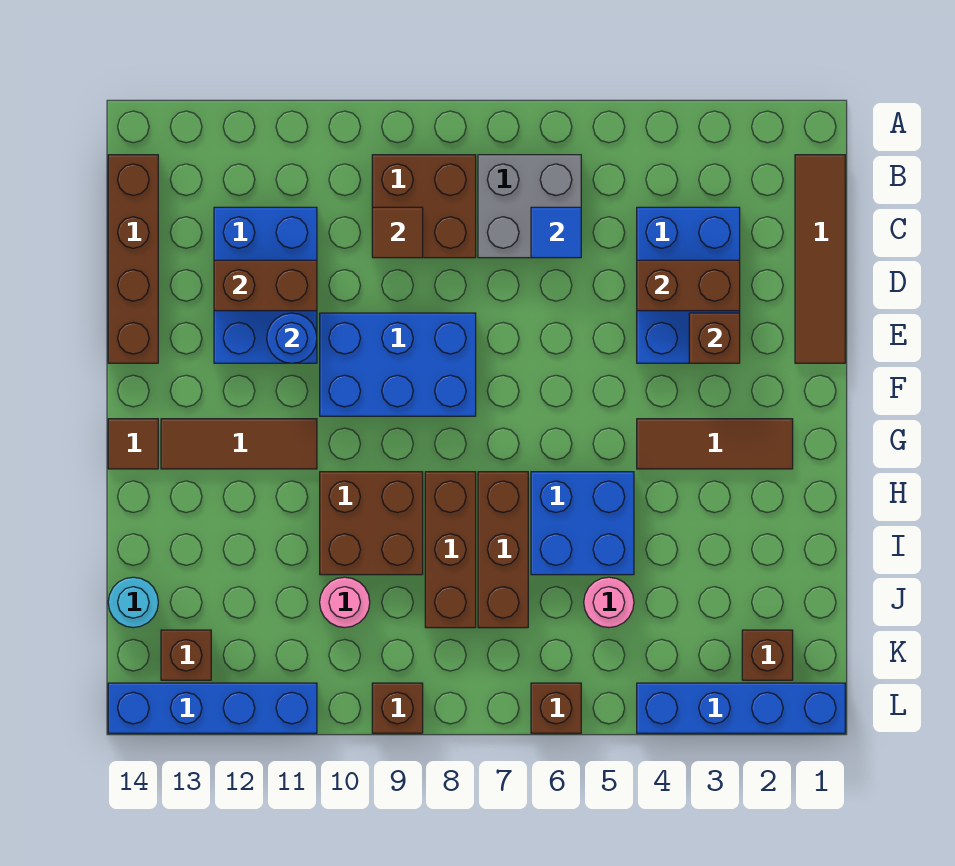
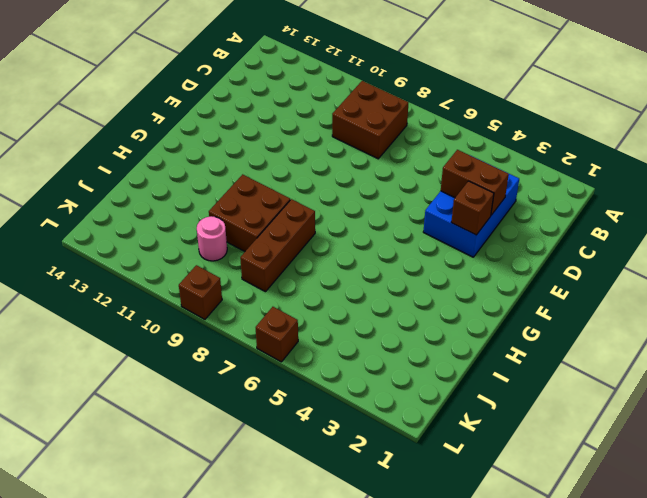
none -> brown tile B1:E1 level 1
none -> grey brick B6:C7 level 1
none -> brown brick B14:E14 level 1

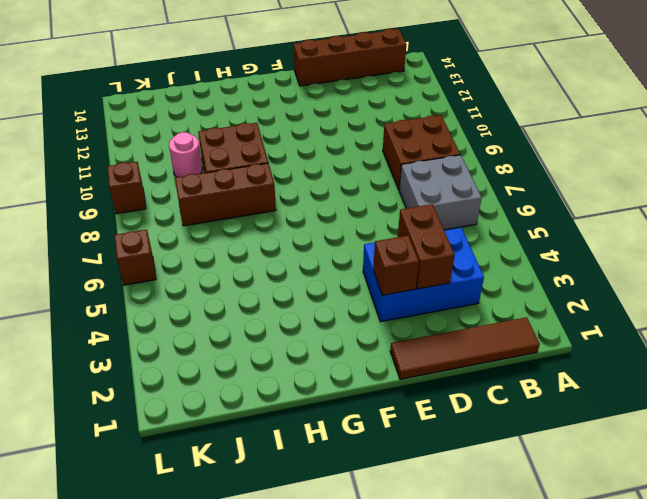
none -> blue brick C11:E12 level 1
none -> blue brick E8:F10 level 1
none -> brown tile G2:G4 level 1

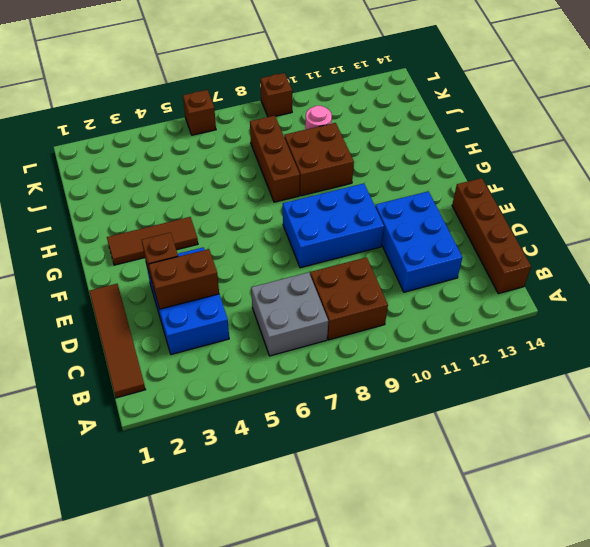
none -> brown tile G11:G13 level 1
none -> brown tile G14 level 1
none -> blue brick H5:I6 level 1

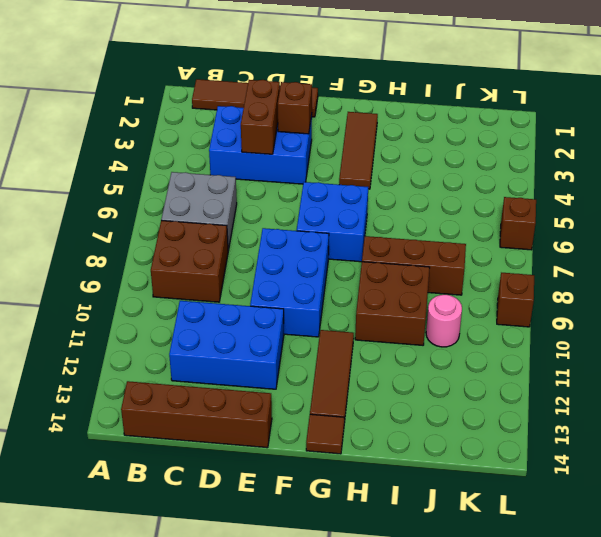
blue brick F6:G7 level 1 -> blue brick H5:I6 level 1
none -> brown brick H7:J7 level 1
none -> pink round brick J5 level 1
none -> cyan round brick J14 level 1

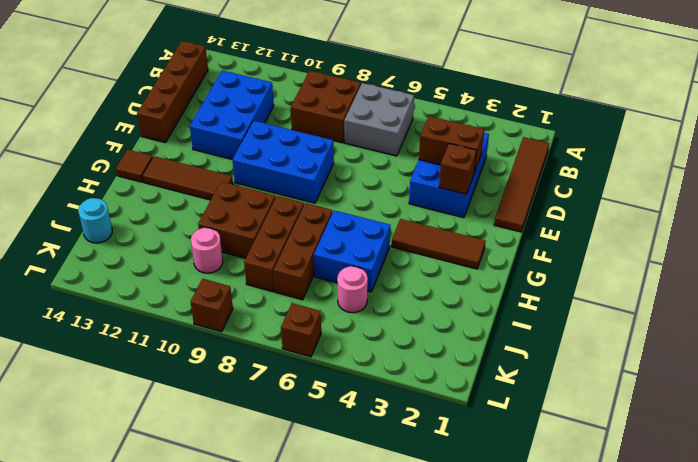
none -> brown brick K2 level 1
none -> brown brick K13 level 1
none -> blue brick L1:L4 level 1

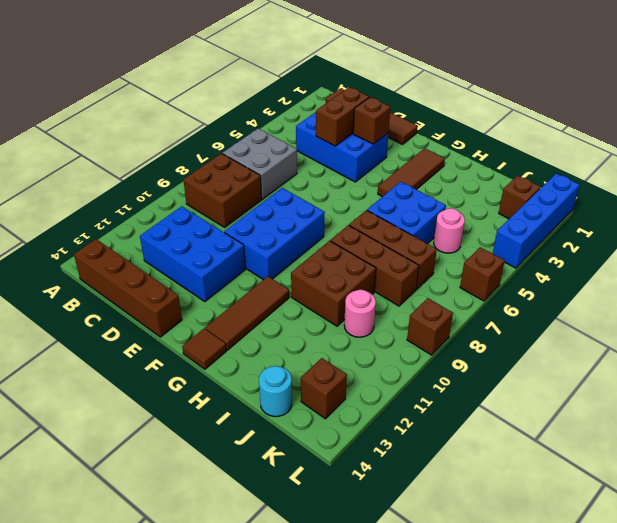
none -> blue brick L11:L14 level 1
none -> blue tile C6 level 2
none -> brown tile C9 level 2

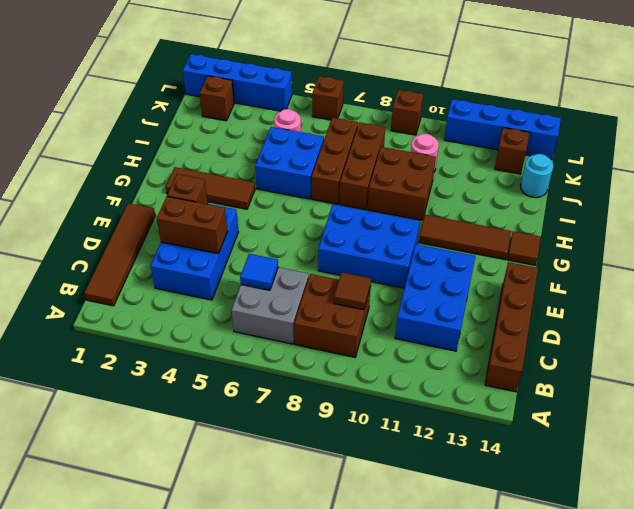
none -> brown brick D11:D12 level 2
none -> blue round brick E11 level 2

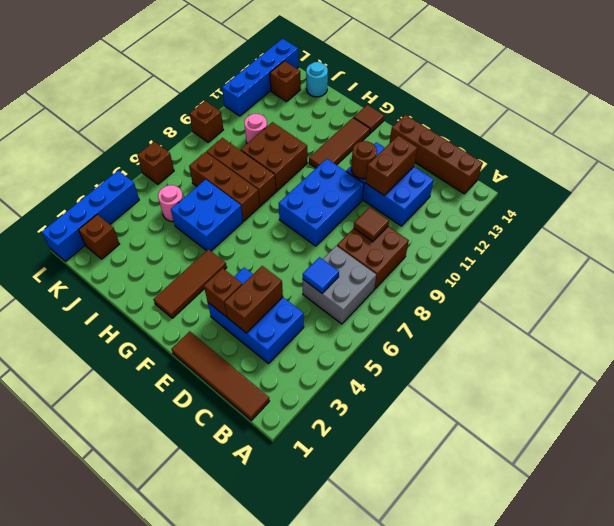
brown round brick E11 level 2 -> blue round brick E11 level 2

